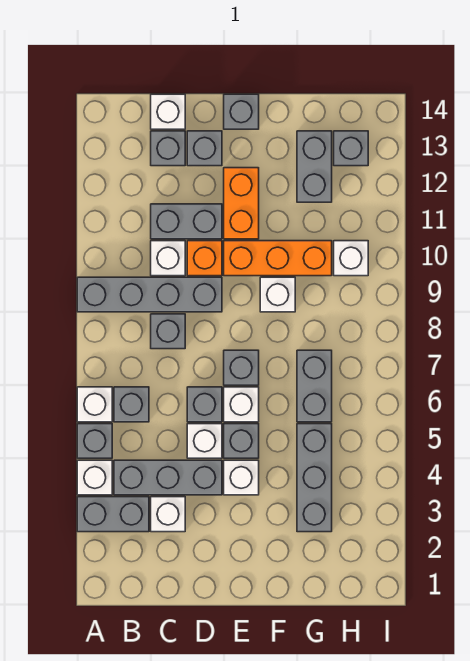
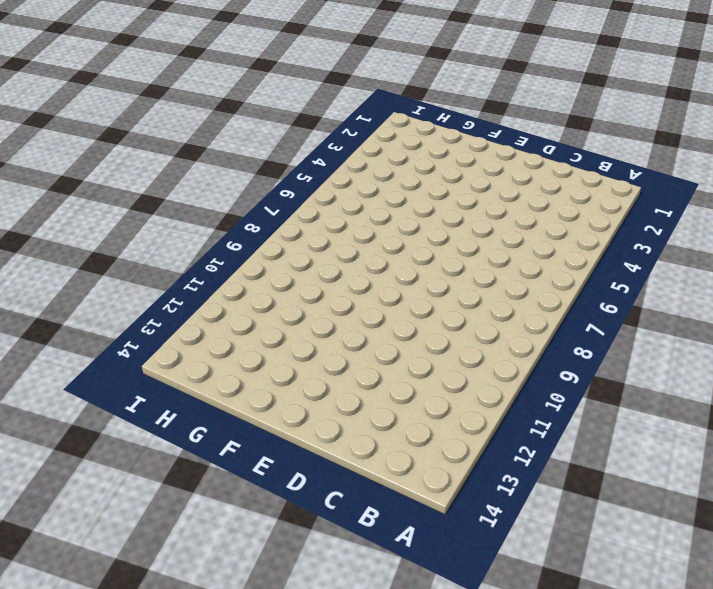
none -> grey brick A3:B3 level 1
none -> white brick A4 level 1
none -> grey brick A5 level 1
none -> white brick A6 level 1

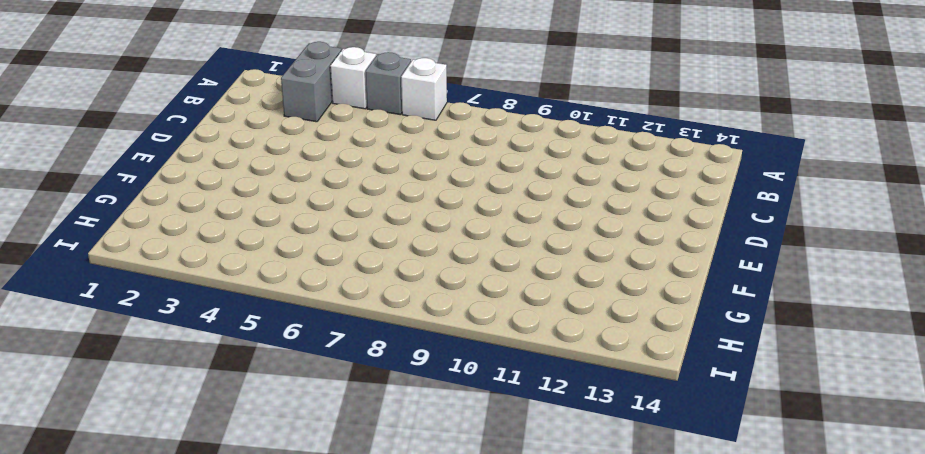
none -> grey brick A9:D9 level 1
none -> grey brick B4:D4 level 1
none -> grey brick B6 level 1
none -> white brick C3 level 1

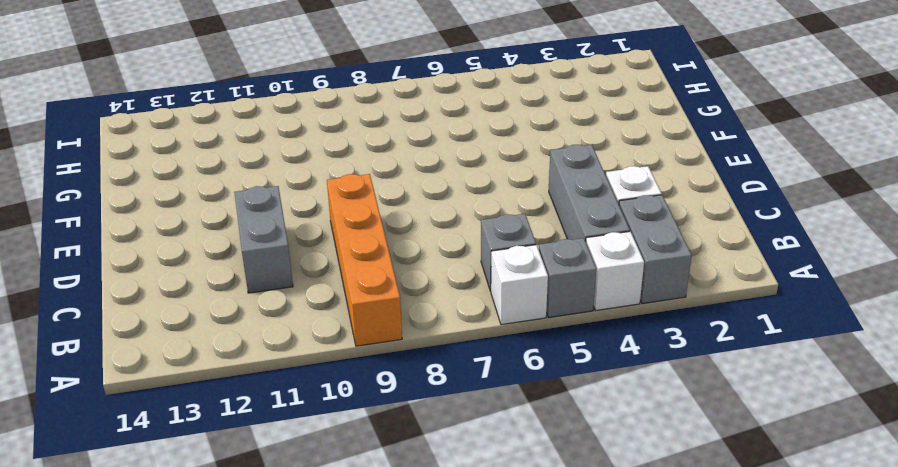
orange brick A9:D9 level 1 -> grey brick A9:D9 level 1
none -> grey brick C8 level 1
none -> white brick C10 level 1
none -> grey brick C13 level 1
none -> white brick C14 level 1

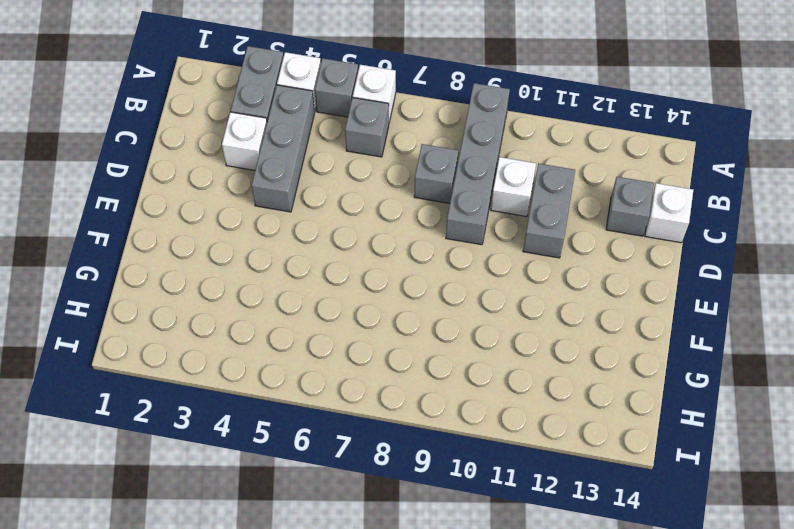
none -> white brick D5 level 1
none -> grey brick D6 level 1
none -> orange brick D10 level 1
none -> grey brick D13 level 1

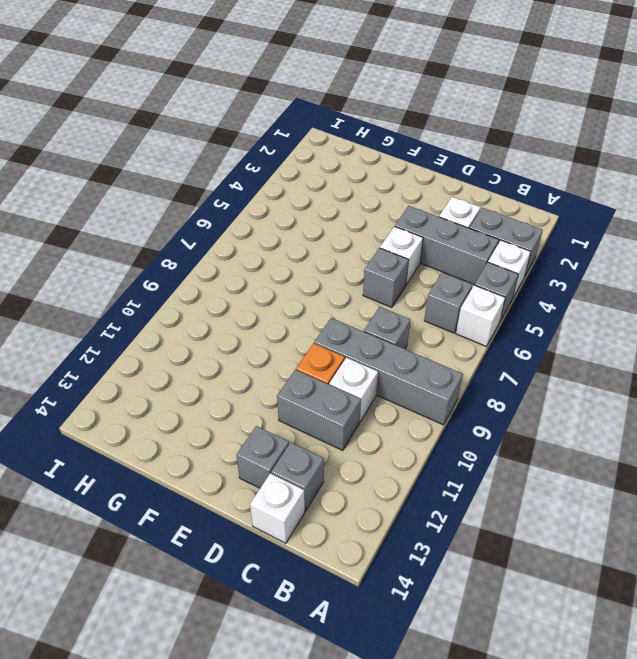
none -> white brick E4 level 1
none -> grey brick E5 level 1
none -> white brick E6 level 1
none -> grey brick E7 level 1

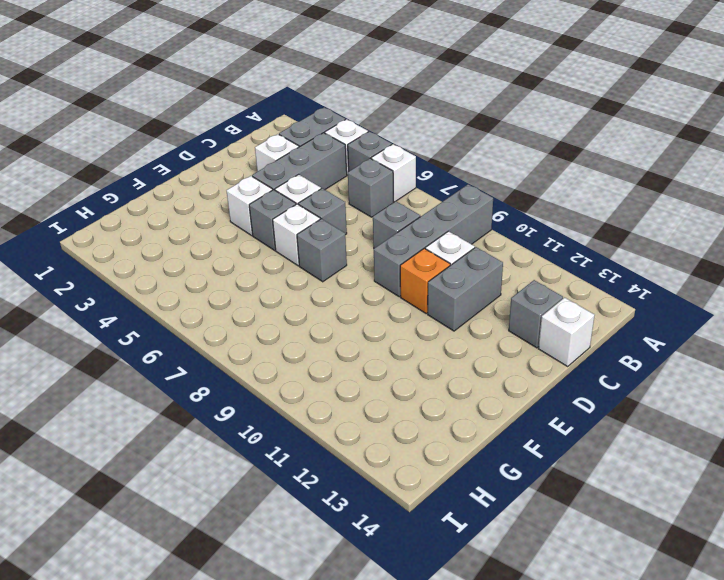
none -> grey brick D13 level 1
none -> orange brick E10:G10 level 1
none -> orange brick E11:E12 level 1
none -> grey brick E14 level 1

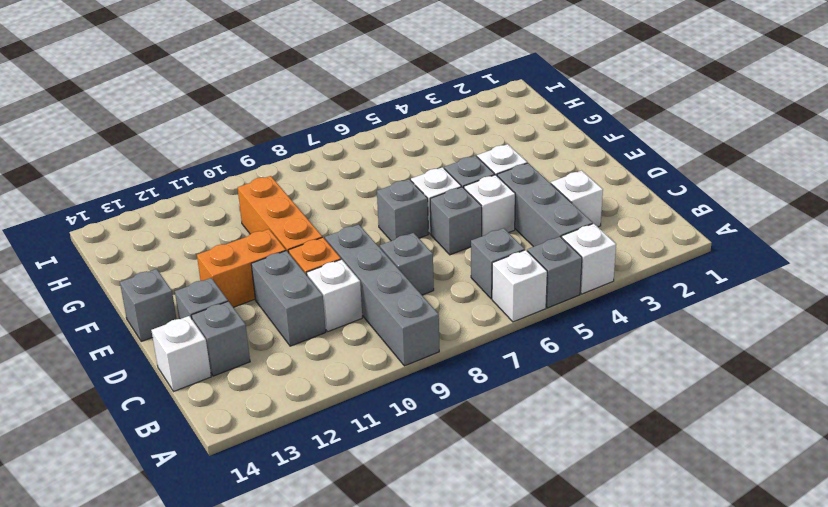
none -> grey brick A3:B3 level 1
none -> white brick F9 level 1
none -> grey brick G3:G5 level 1
none -> grey brick G6:G7 level 1

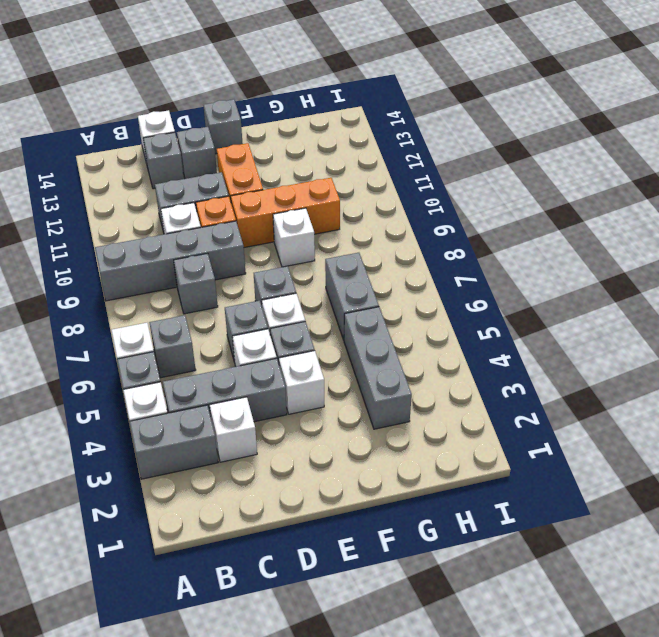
none -> grey brick G12:G13 level 1
none -> white brick H10 level 1
none -> grey brick H13 level 1

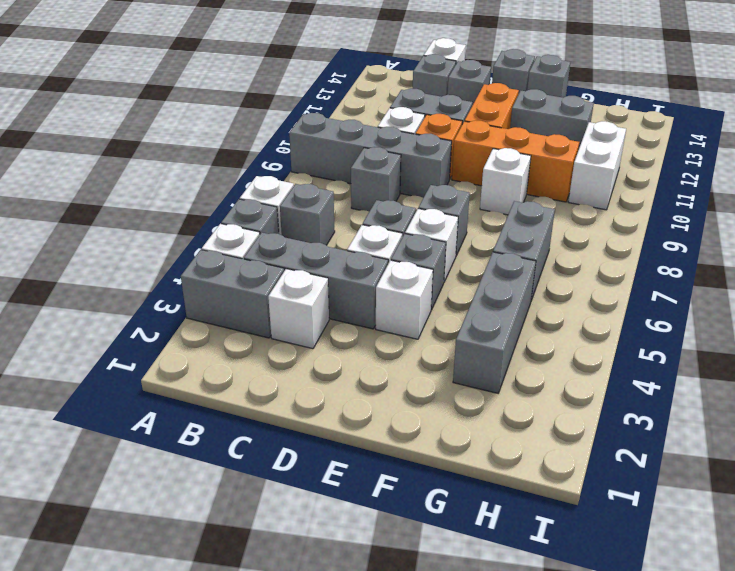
grey brick F12:G12 level 1 -> grey brick G12:G13 level 1
grey brick F14 level 1 -> grey brick H13 level 1
white brick H10:H11 level 1 -> white brick H10 level 1

